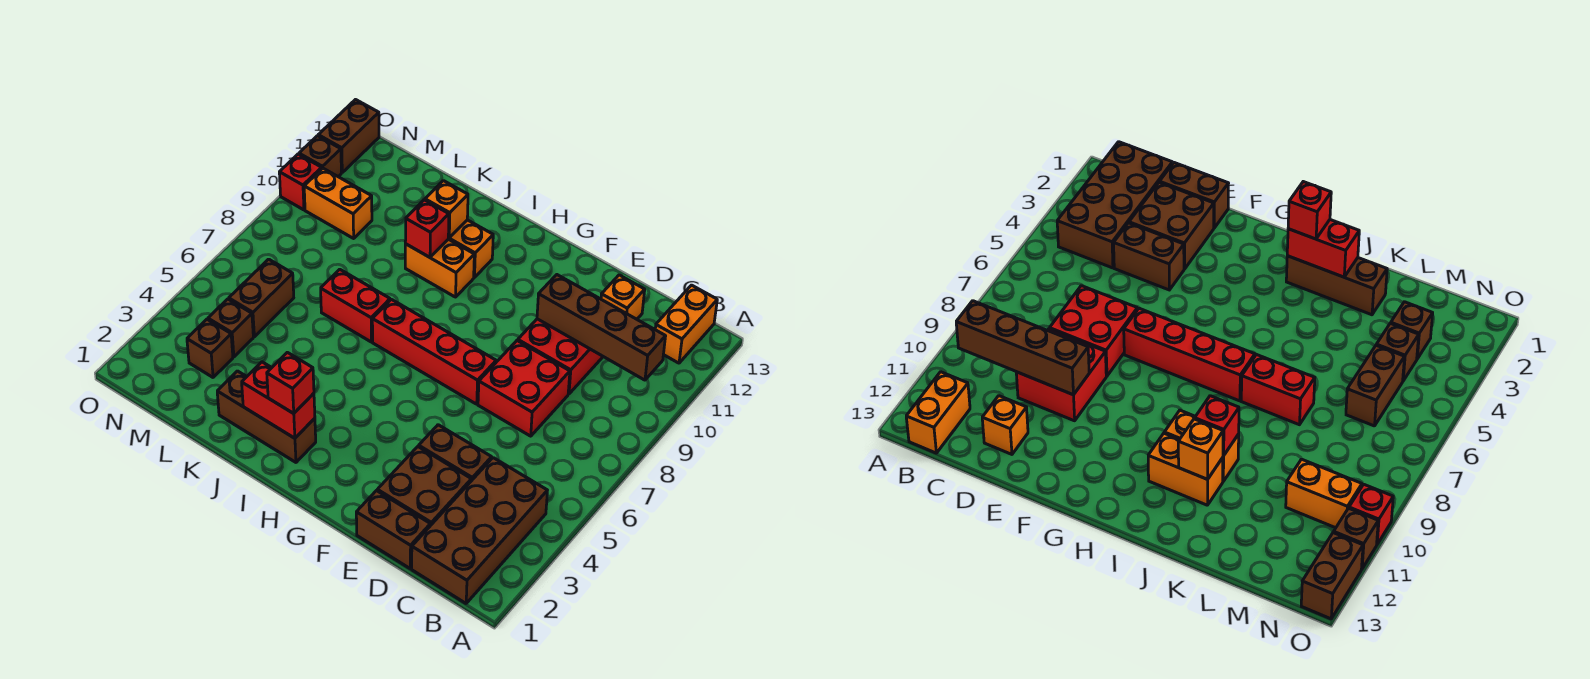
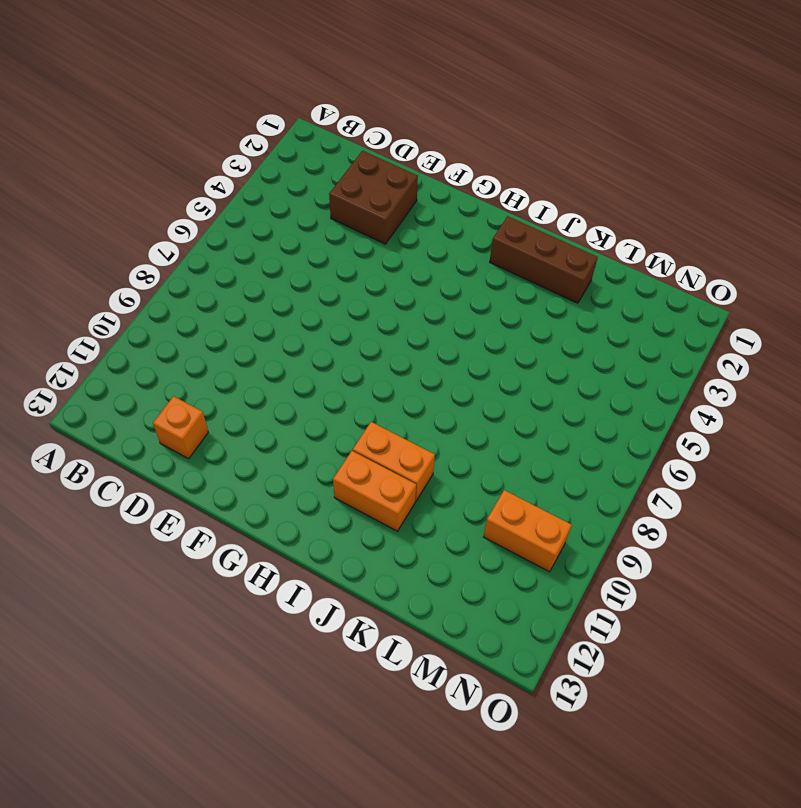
none -> brown brick B1:C4 level 1
none -> orange brick B12:B13 level 1
none -> brown brick D1:E1 level 1

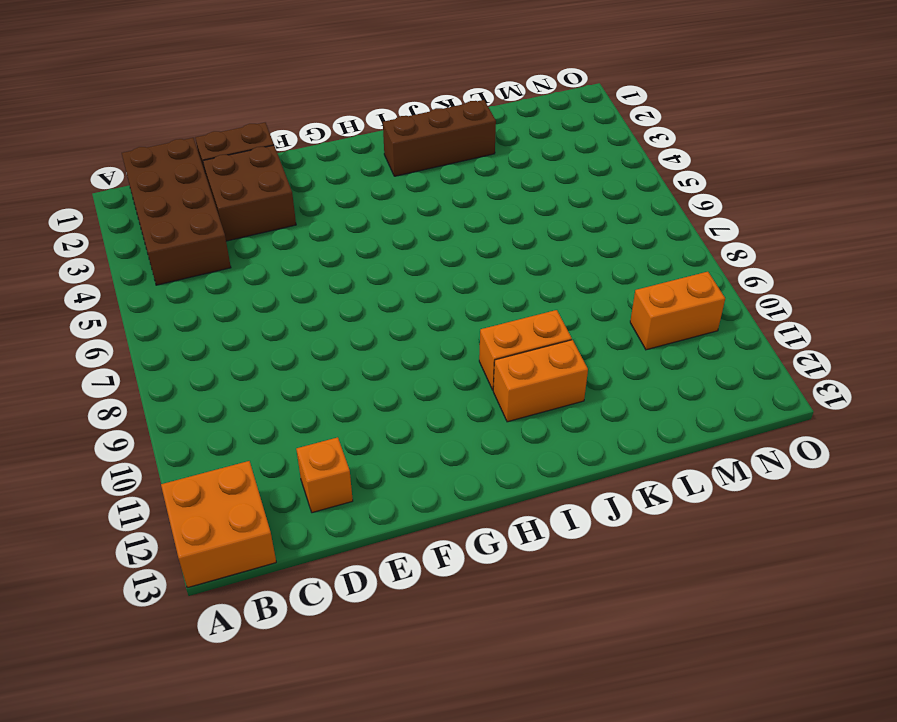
orange brick A12:B13 level 1 -> orange brick B12:B13 level 1
none -> brown brick D4:E4 level 1
none -> red brick D7:E8 level 1
none -> red brick D9:E10 level 1

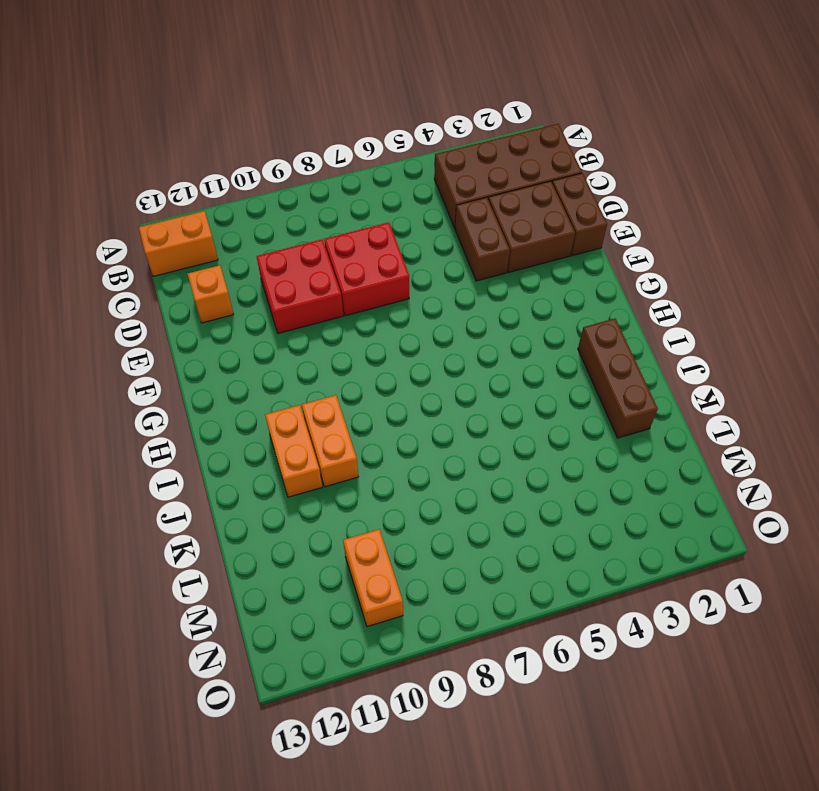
none -> red brick F7:I7 level 1
none -> red brick J7:K7 level 1
none -> brown brick M3 level 1

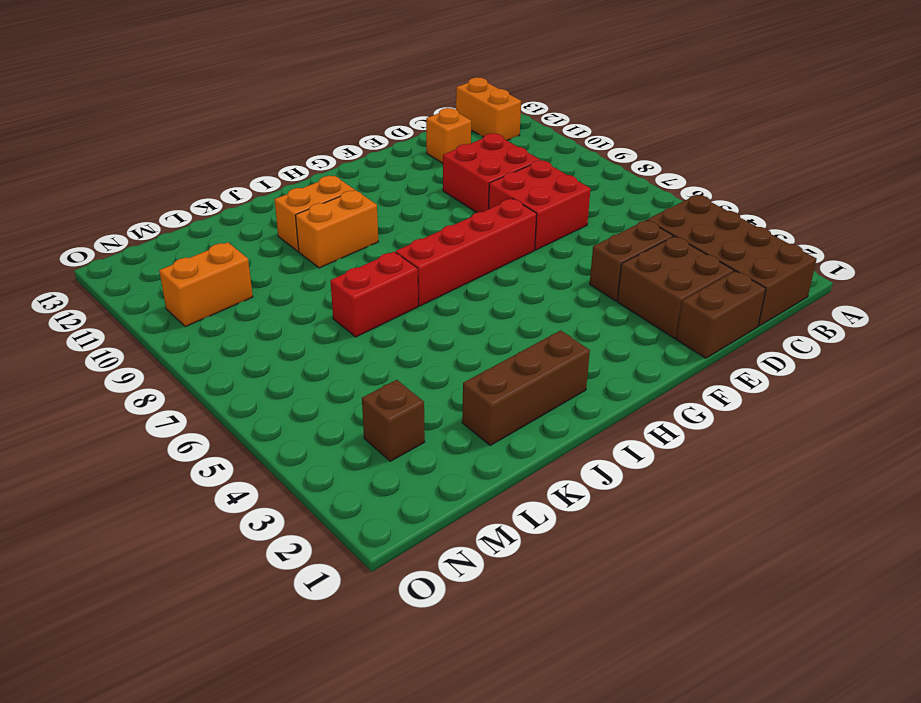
none -> brown brick M4 level 1
none -> brown brick M5:M6 level 1
none -> red brick O10 level 1

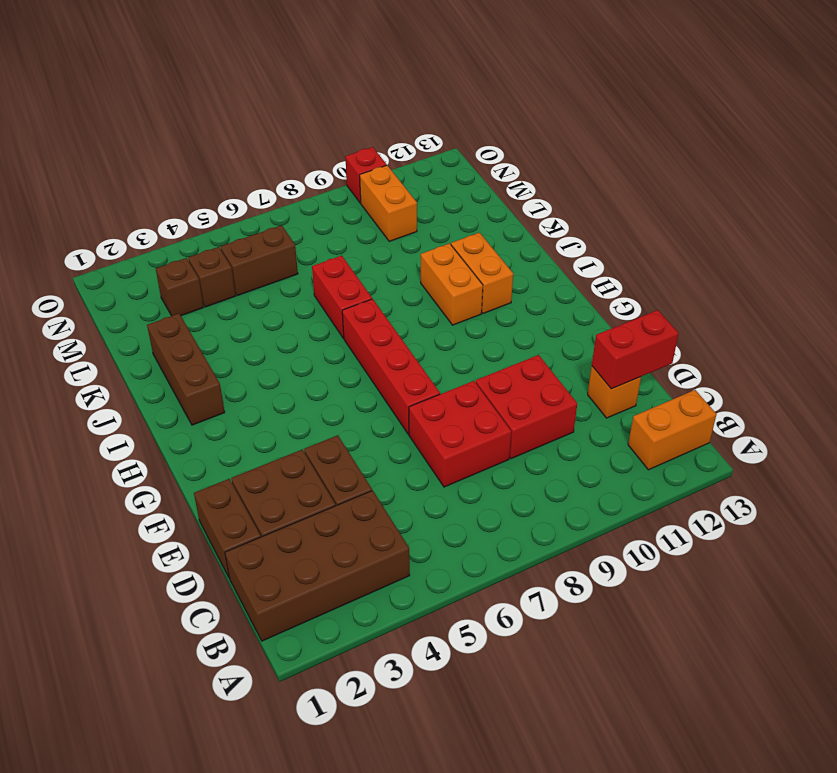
red brick D12:D13 level 2 -> red brick I2:J2 level 2
none -> brown brick O11 level 1
none -> brown brick O12:O13 level 1
none -> brown brick B10:E10 level 2

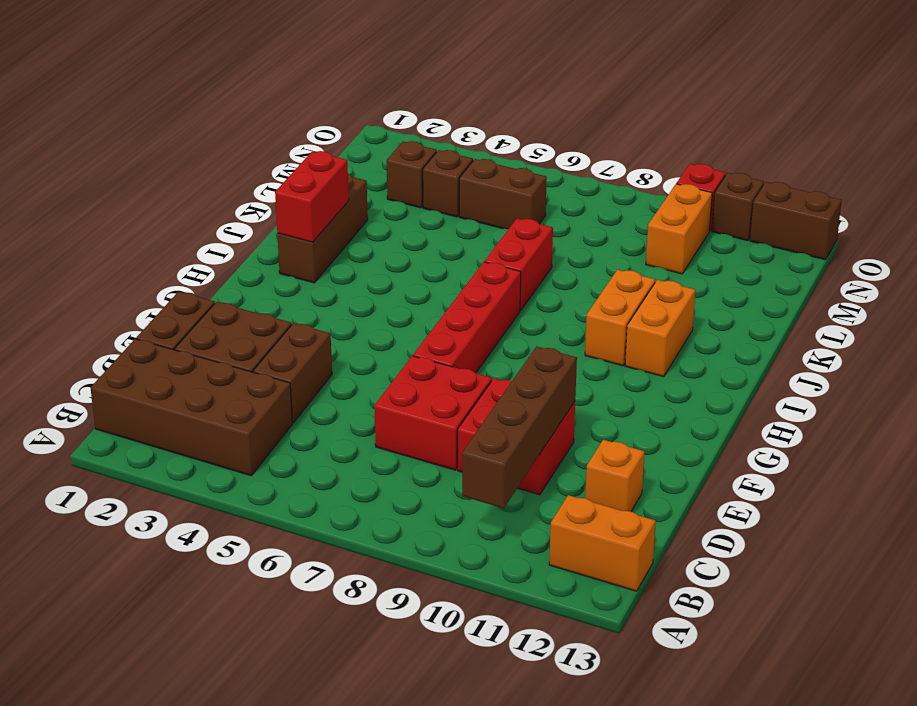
none -> red brick J10 level 2
none -> orange brick J11 level 2
none -> red brick I2 level 3

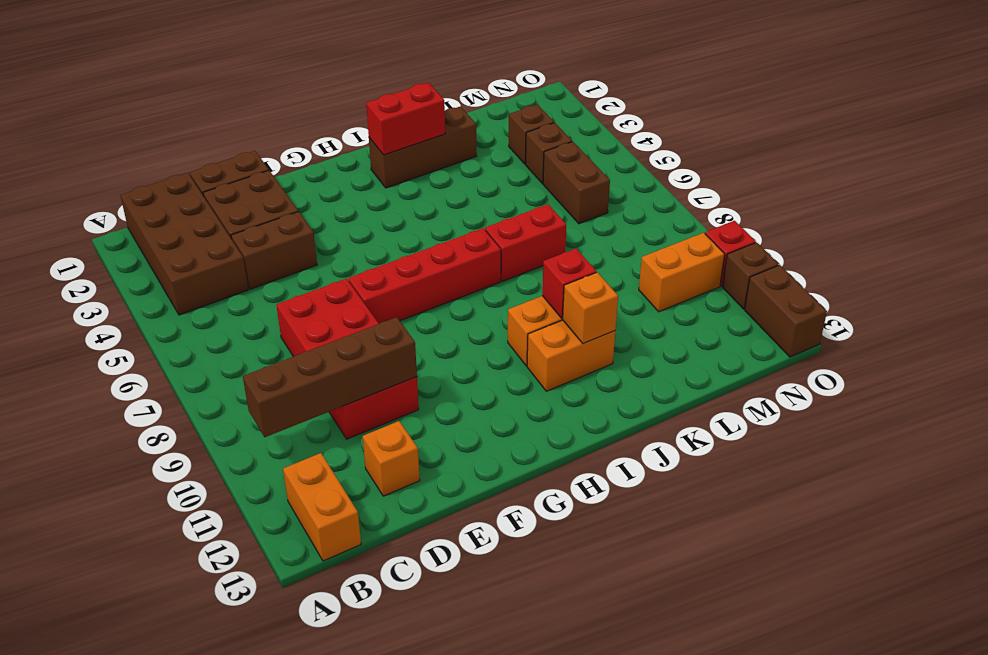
none -> red brick I2 level 3

